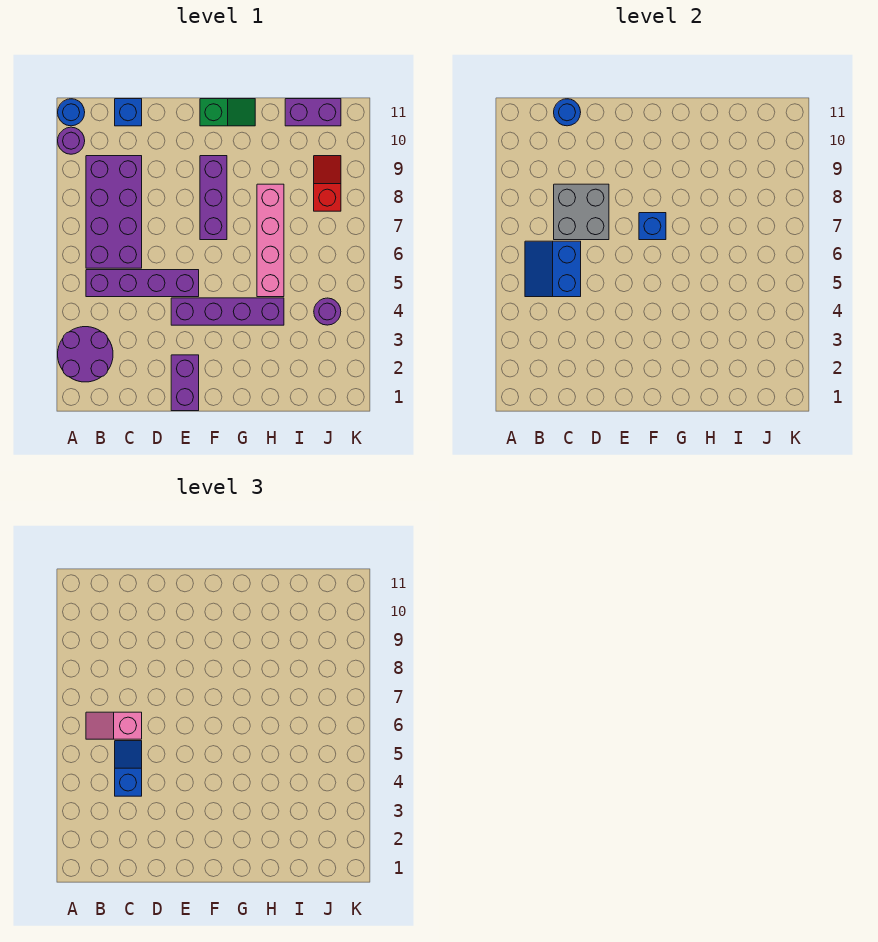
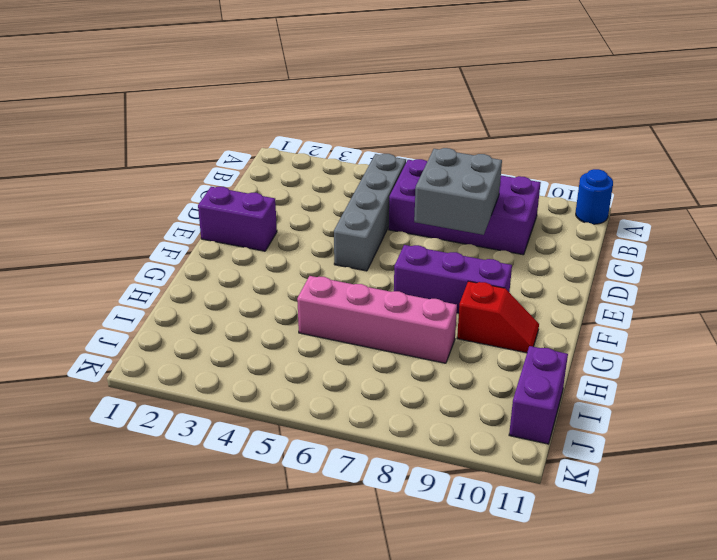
grey brick B5:E5 level 1 -> purple brick B5:E5 level 1
red slope G9:G10 level 1 top 9 -> red slope J8:J9 level 1 top 8
none -> purple round brick A2:B3 level 1
none -> purple round brick A10 level 1
none -> blue brick C11 level 1

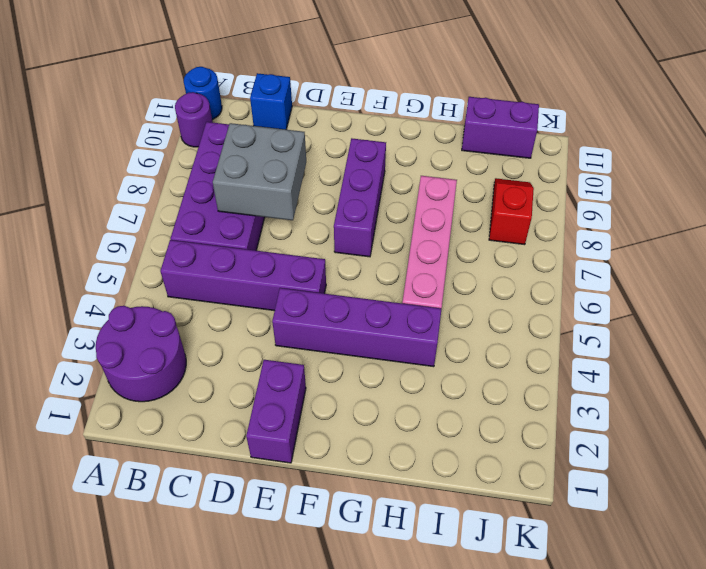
none -> green slope F11:G11 level 1 top F
none -> purple round brick J4 level 1
none -> blue slope B5:C6 level 2 top C

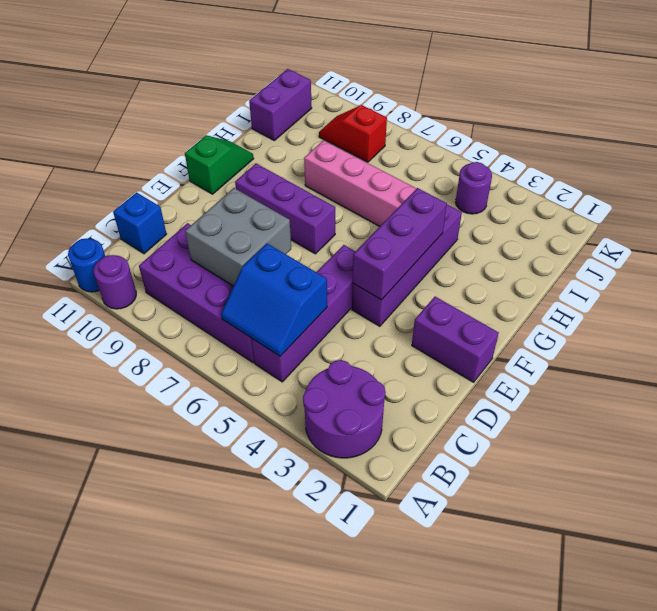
purple brick E4:G4 level 2 -> none
none -> blue round brick C11 level 2
none -> blue brick F7 level 2
none -> pink slope B6:C6 level 3 top C

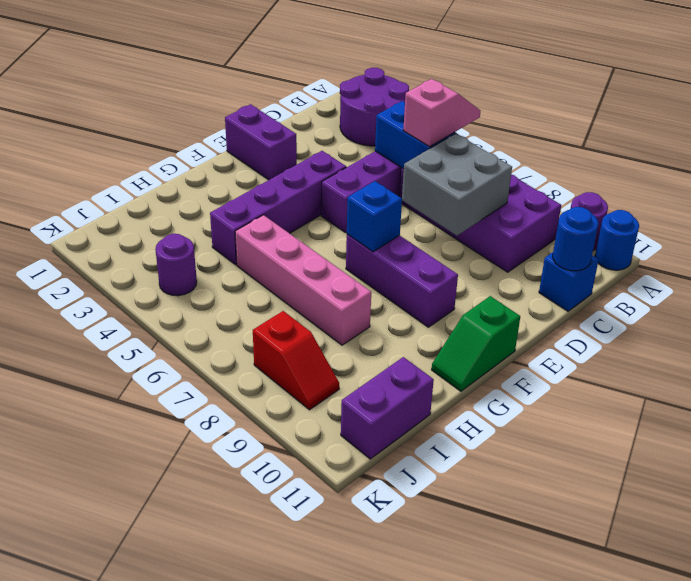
none -> blue slope C4:C5 level 3 top 4

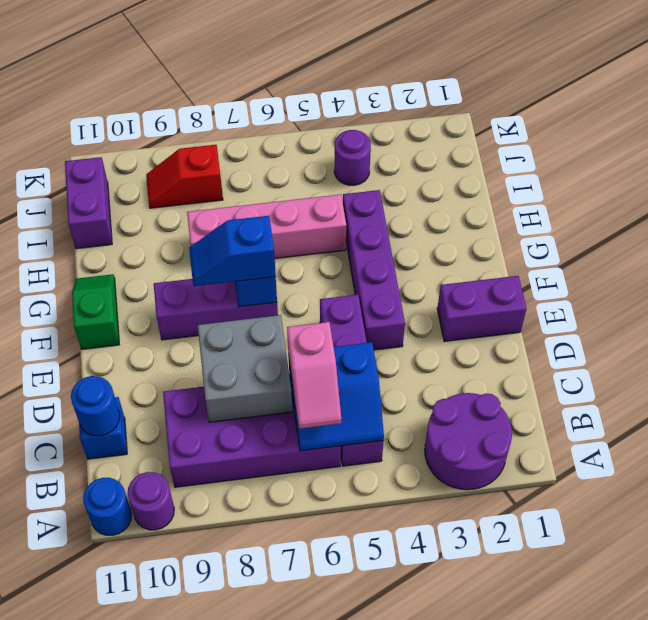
blue slope F7:F8 level 3 top 7 -> blue slope C4:C5 level 3 top 4

